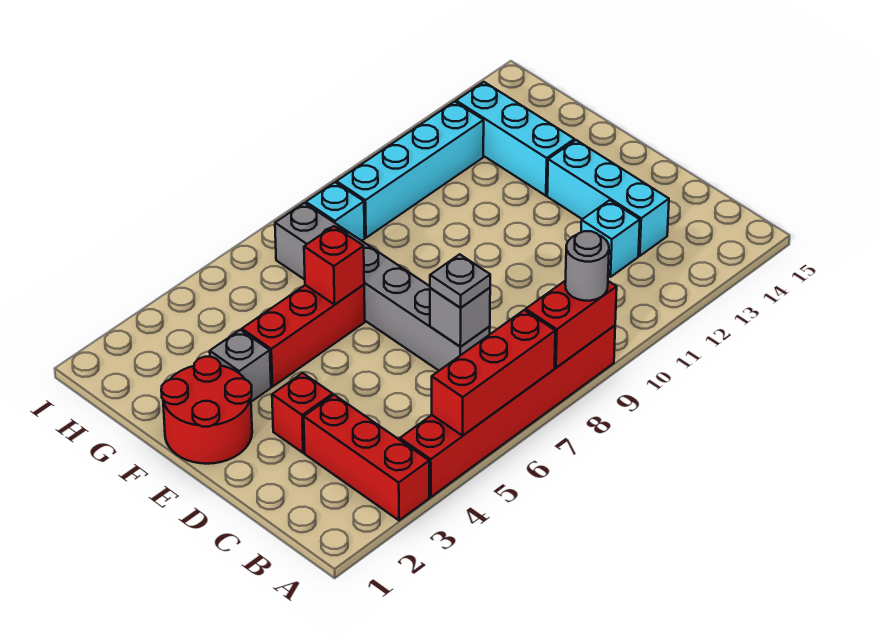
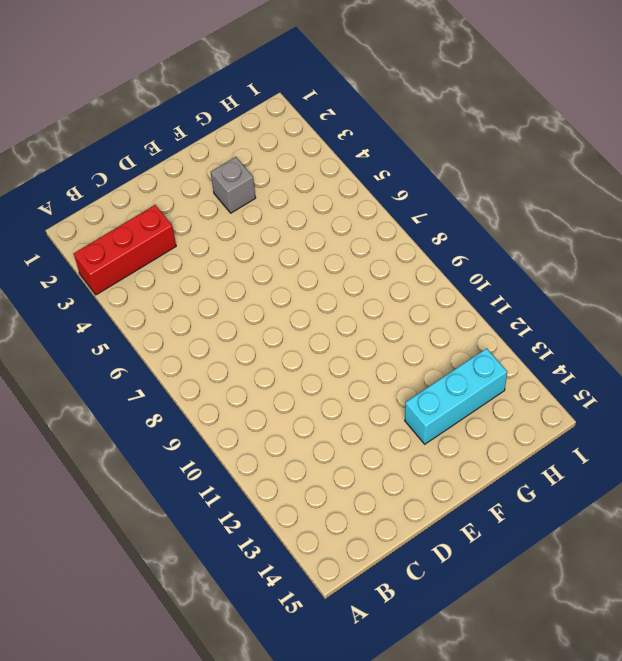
none -> red brick A4:A9 level 1
none -> grey brick C7:H7 level 1
none -> cyan brick C12 level 1

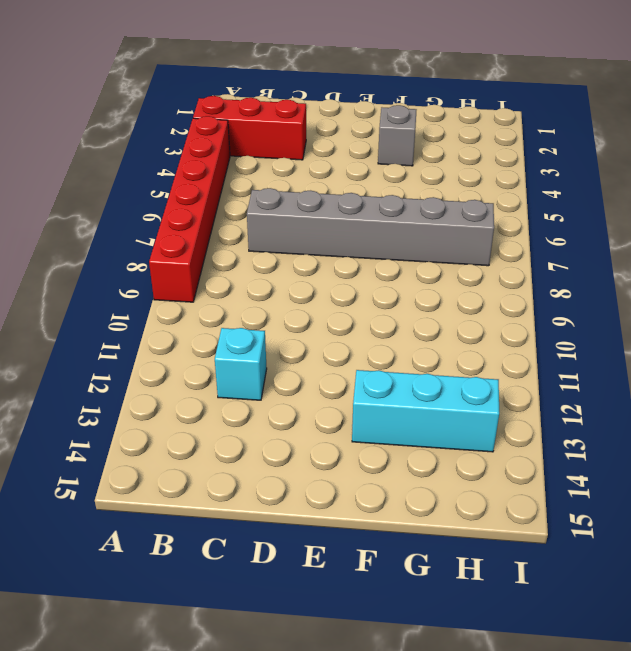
none -> cyan brick C13:E13 level 1
none -> red brick D3 level 1
none -> red round brick E1:F2 level 1

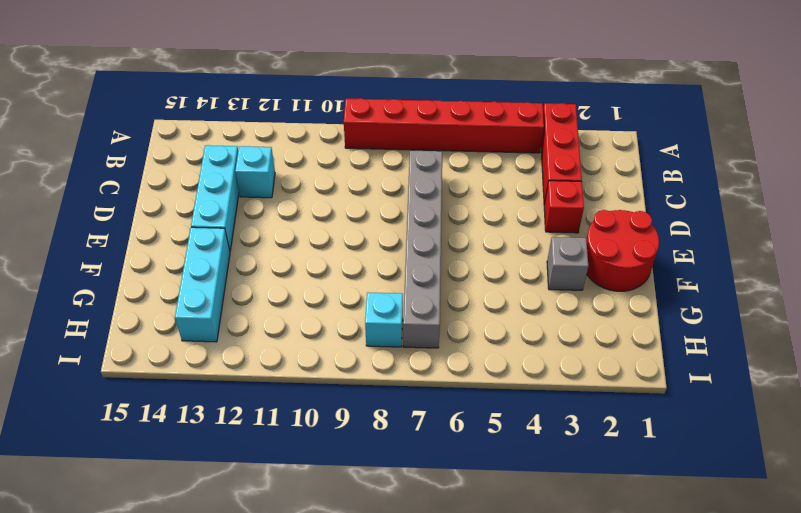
none -> red brick F4:F6 level 1
none -> cyan brick H9:H12 level 1
none -> red brick A5:A7 level 2

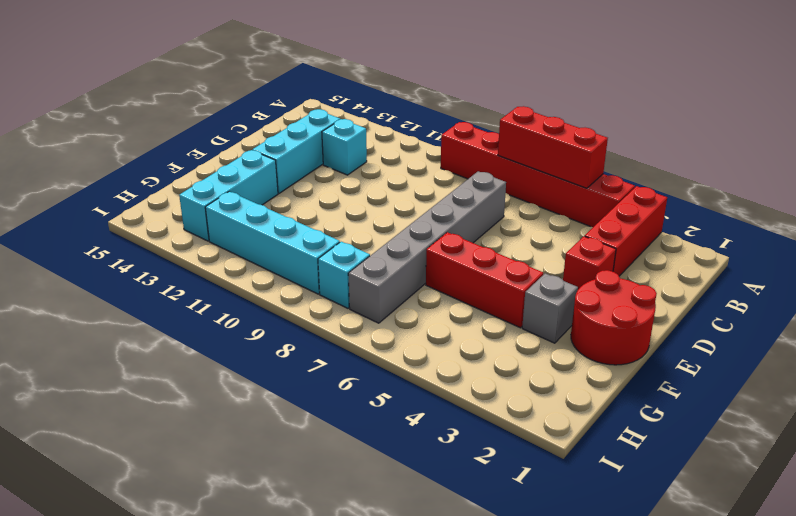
none -> red brick A8:A9 level 2
none -> grey brick C7 level 2
none -> red brick F6 level 2

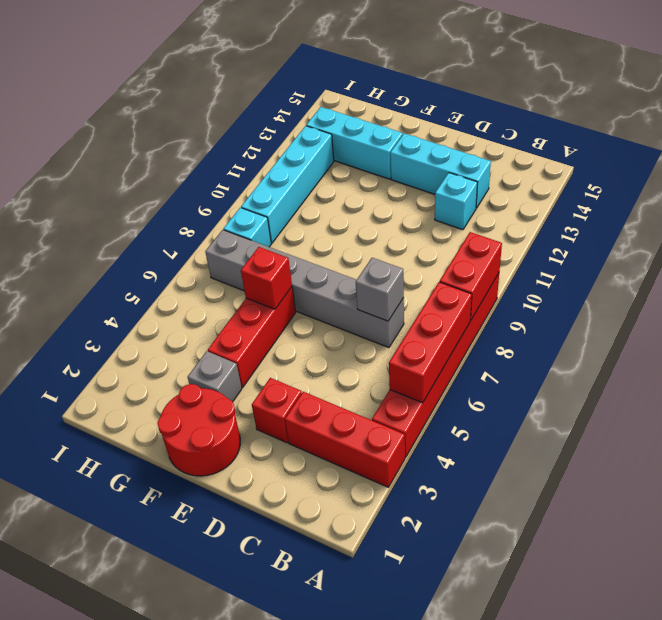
none -> grey round brick A9 level 3
none -> grey plate C7 level 3

